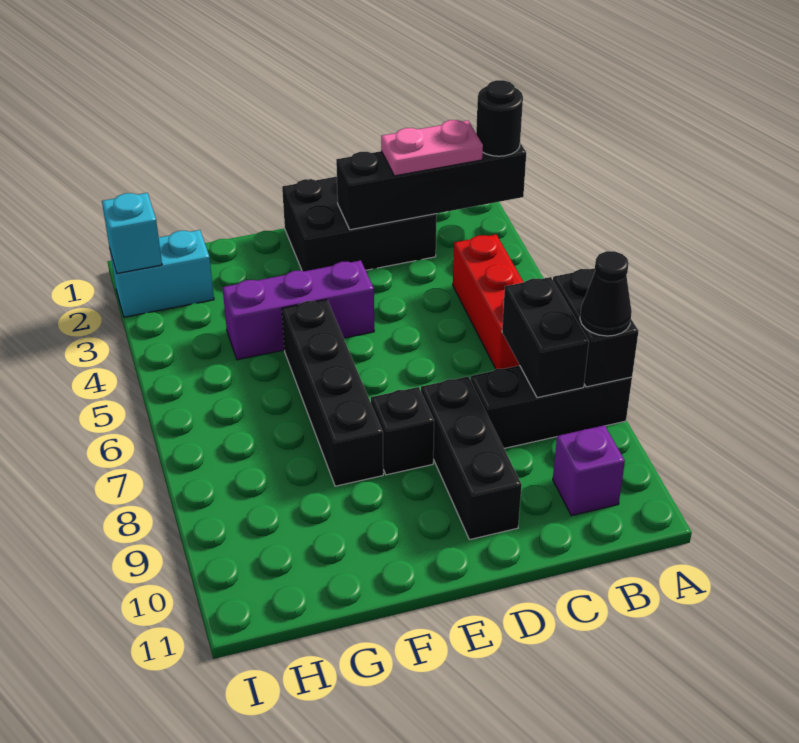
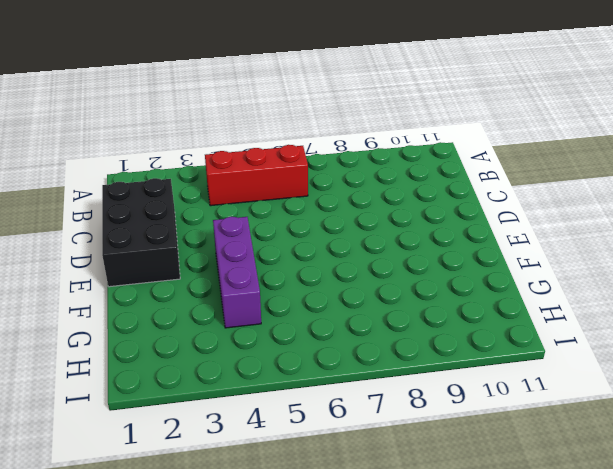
none -> black brick A8:C8 level 1
none -> purple brick B10 level 1
none -> black brick D8:D10 level 1

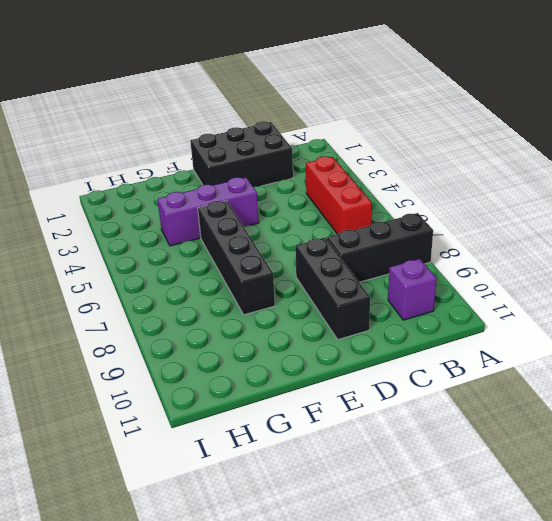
none -> black brick E8 level 1
none -> cyan brick H2:I2 level 1
none -> black brick A2:D2 level 2

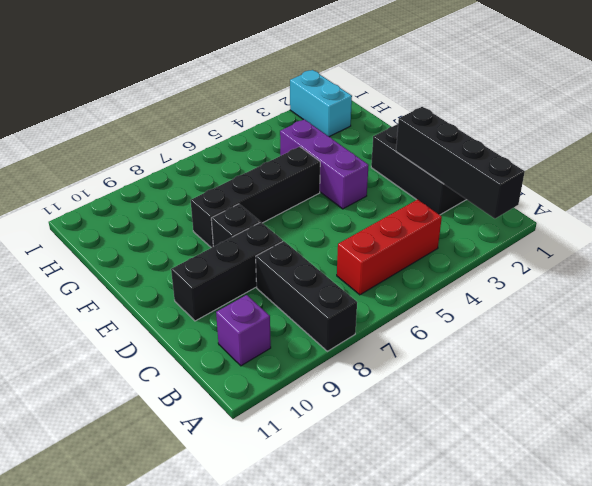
none -> black brick A7:A8 level 2
none -> black brick B7:B8 level 2
none -> cyan brick I2 level 2

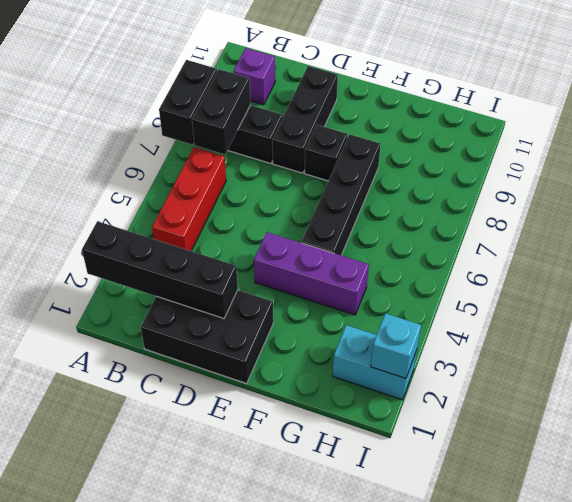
none -> black round brick A2 level 3
none -> black cone A8 level 3
none -> pink plate B2:C2 level 3

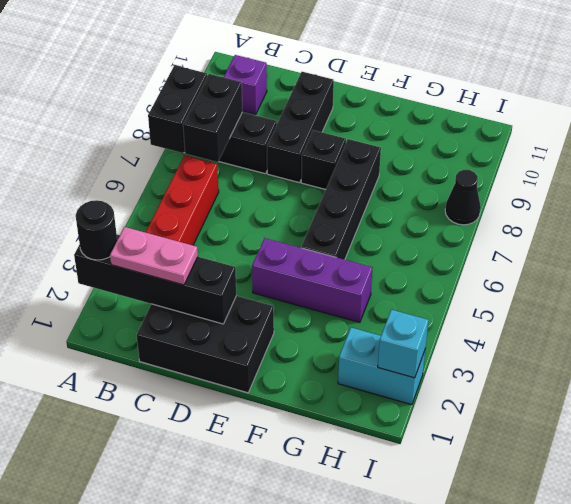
black cone I8 level 1 -> black cone A8 level 3

